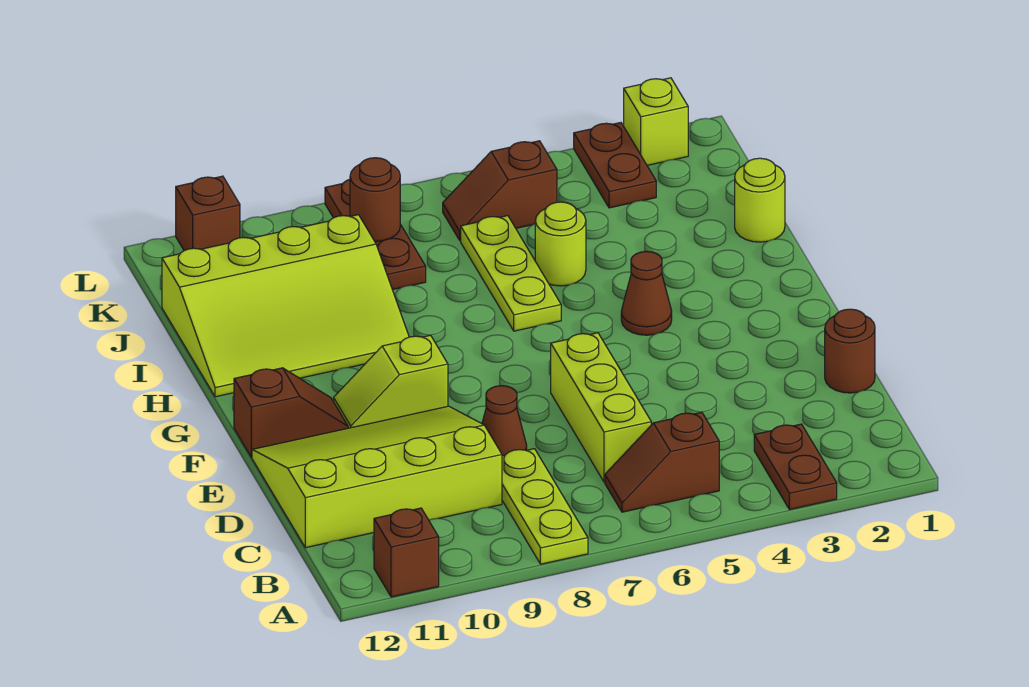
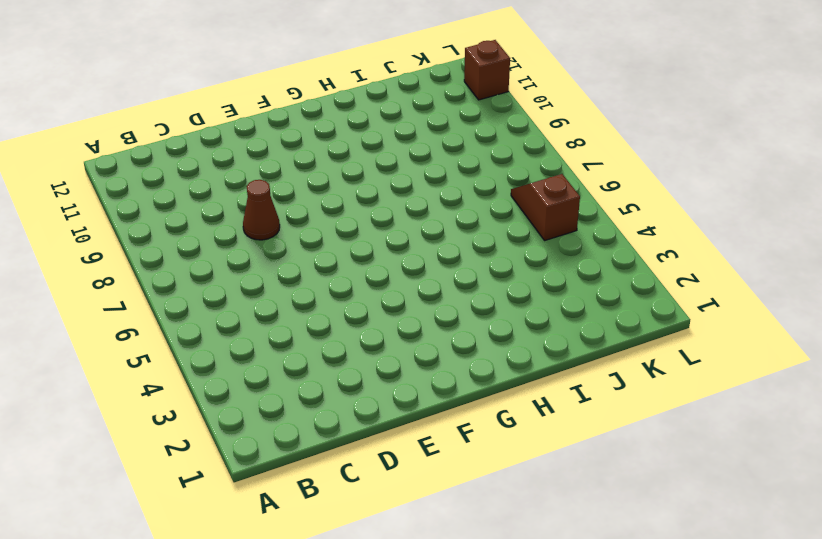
none -> brown plate A3:B3 level 1
none -> lime plate A8:C8 level 1
none -> brown brick A11 level 1

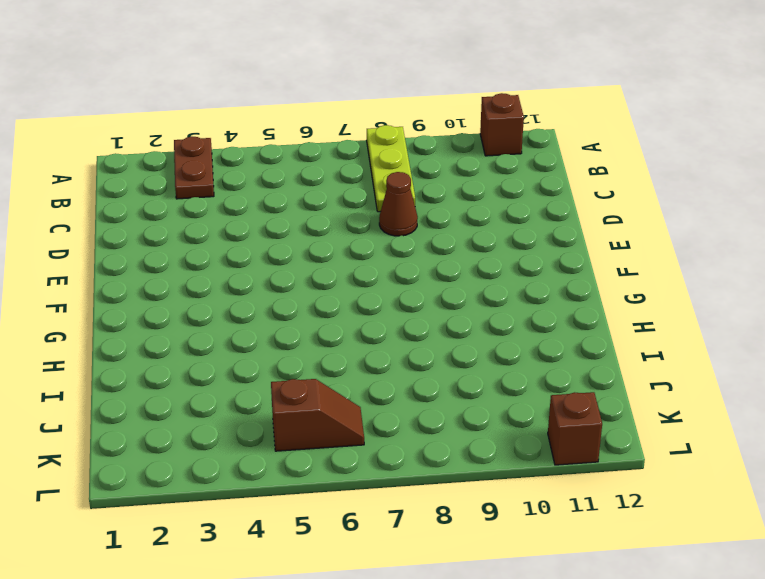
none -> brown slope B5:B6 level 1 top 5
none -> lime brick C6:E6 level 1
none -> lime slope C9:E12 level 1 top C

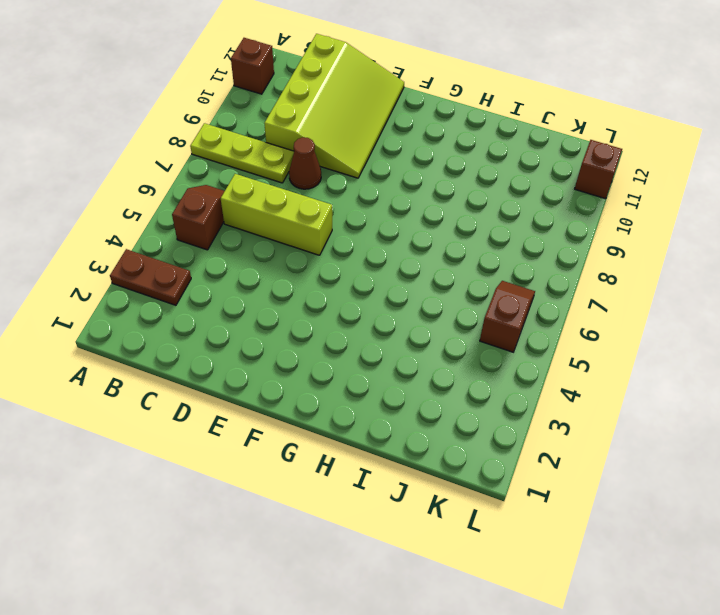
none -> brown round brick D1 level 1
none -> lime slope F9:F10 level 1 top 9
none -> brown slope F11:F12 level 1 top 12

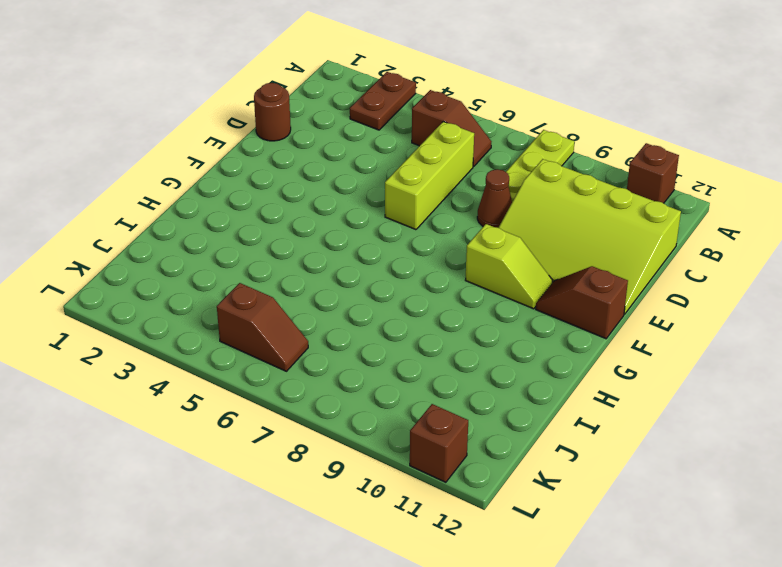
none -> brown cone G4 level 1
none -> lime plate H6:J6 level 1
none -> lime slope H9:J12 level 1 top J

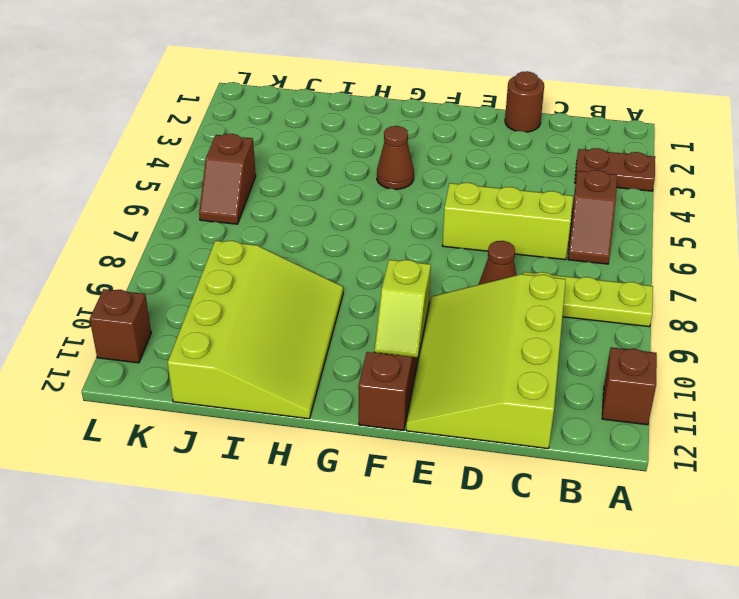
none -> lime plate H6:J6 level 1
none -> lime round brick I1 level 1
none -> lime round brick I5 level 1

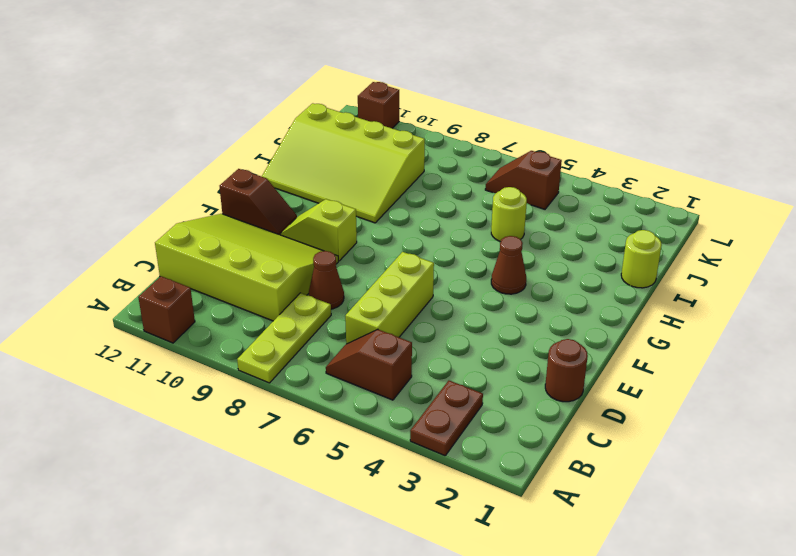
none -> lime plate H6:J6 level 1
none -> brown plate J8:L8 level 1
none -> brown plate K3:L3 level 1

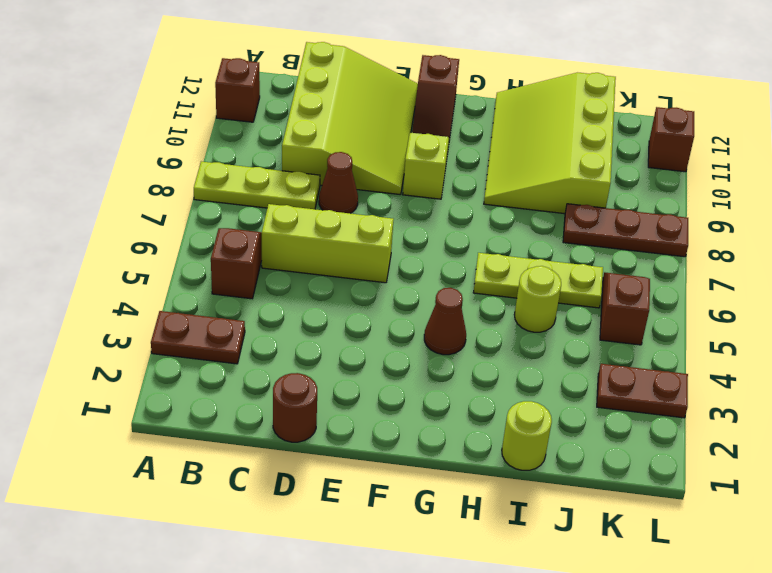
none -> lime brick L2 level 1
none -> brown round brick K8 level 2

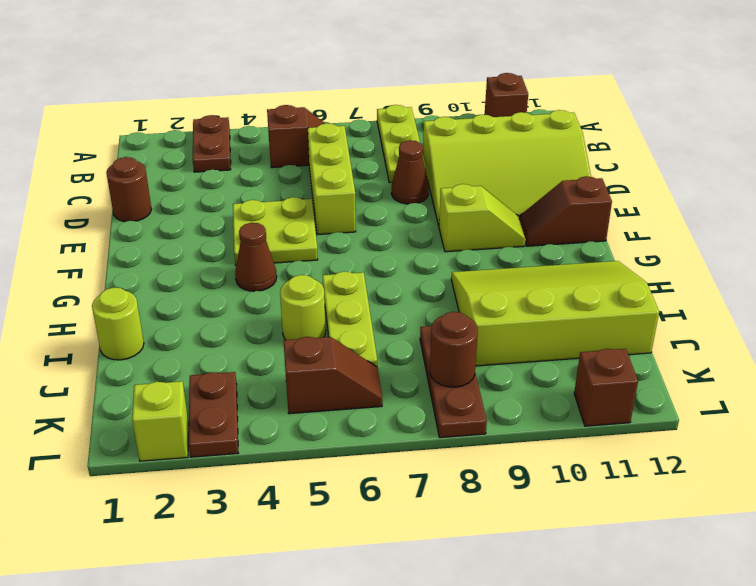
lime plate E4:F5 level 1 -> none

